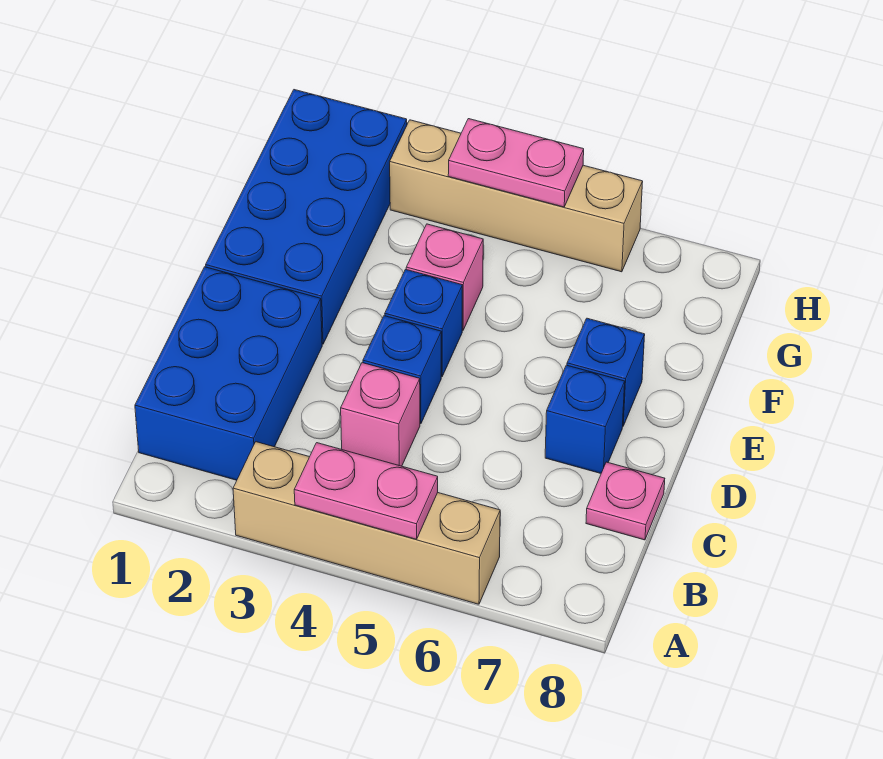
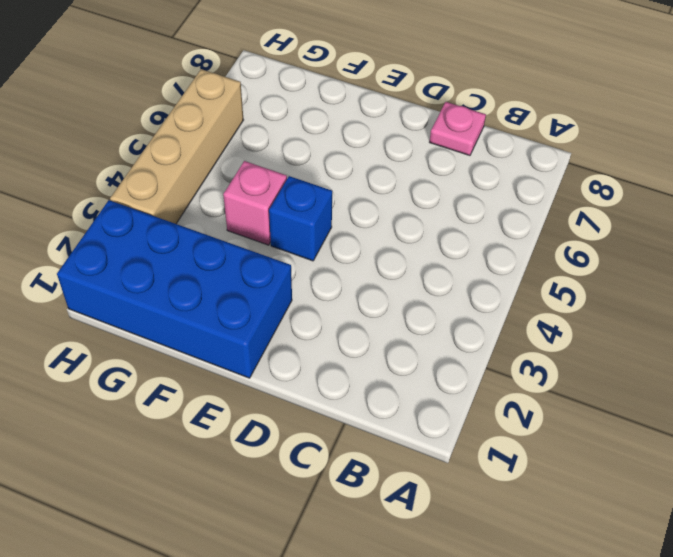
none -> tan brick A3:A6 level 1
none -> blue brick B1:D2 level 1
none -> pink brick C4 level 1

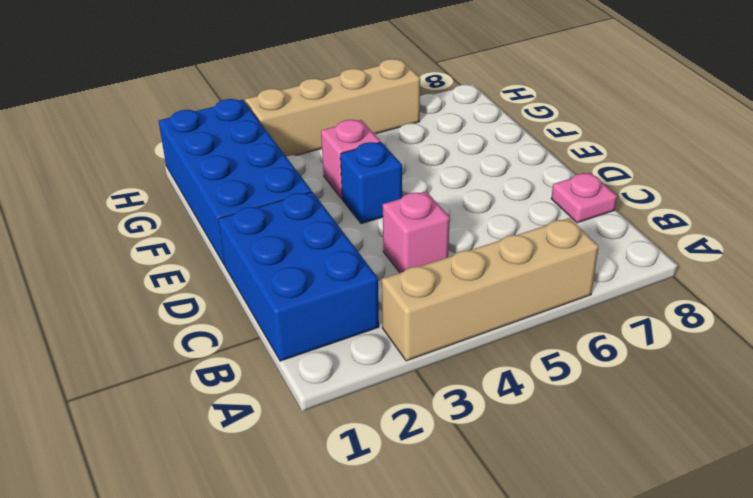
none -> blue brick D4 level 1
none -> blue brick D7 level 1
none -> blue brick E7 level 1

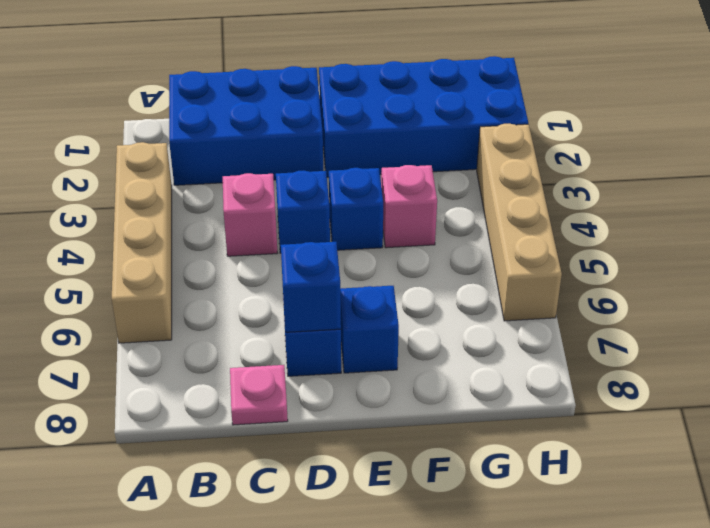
blue brick D7 level 2 -> none
none -> pink plate A4:A5 level 2
none -> pink plate H4:H5 level 2

